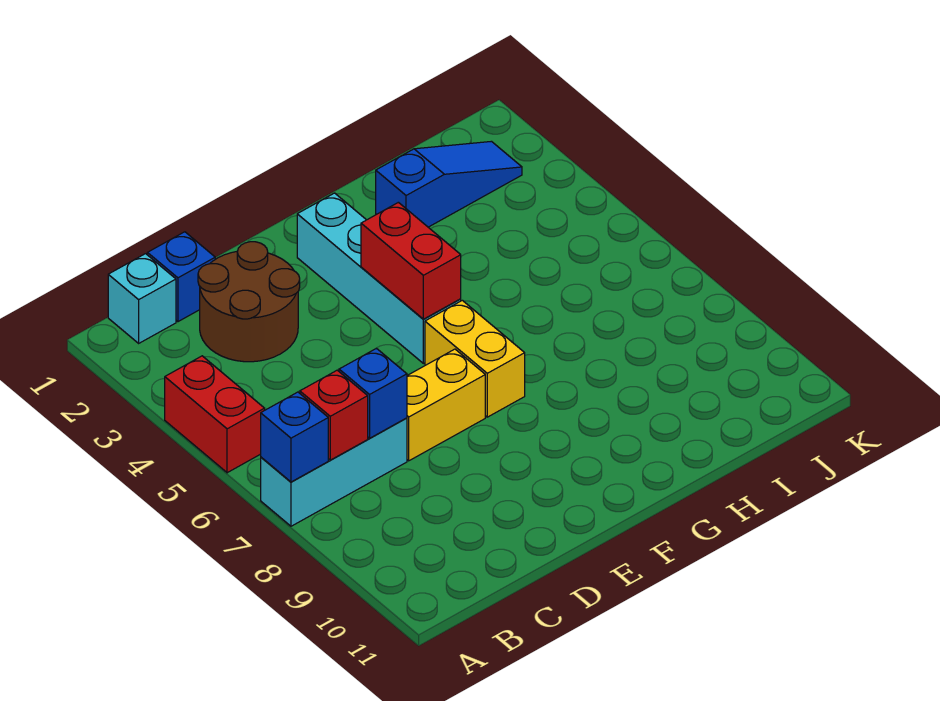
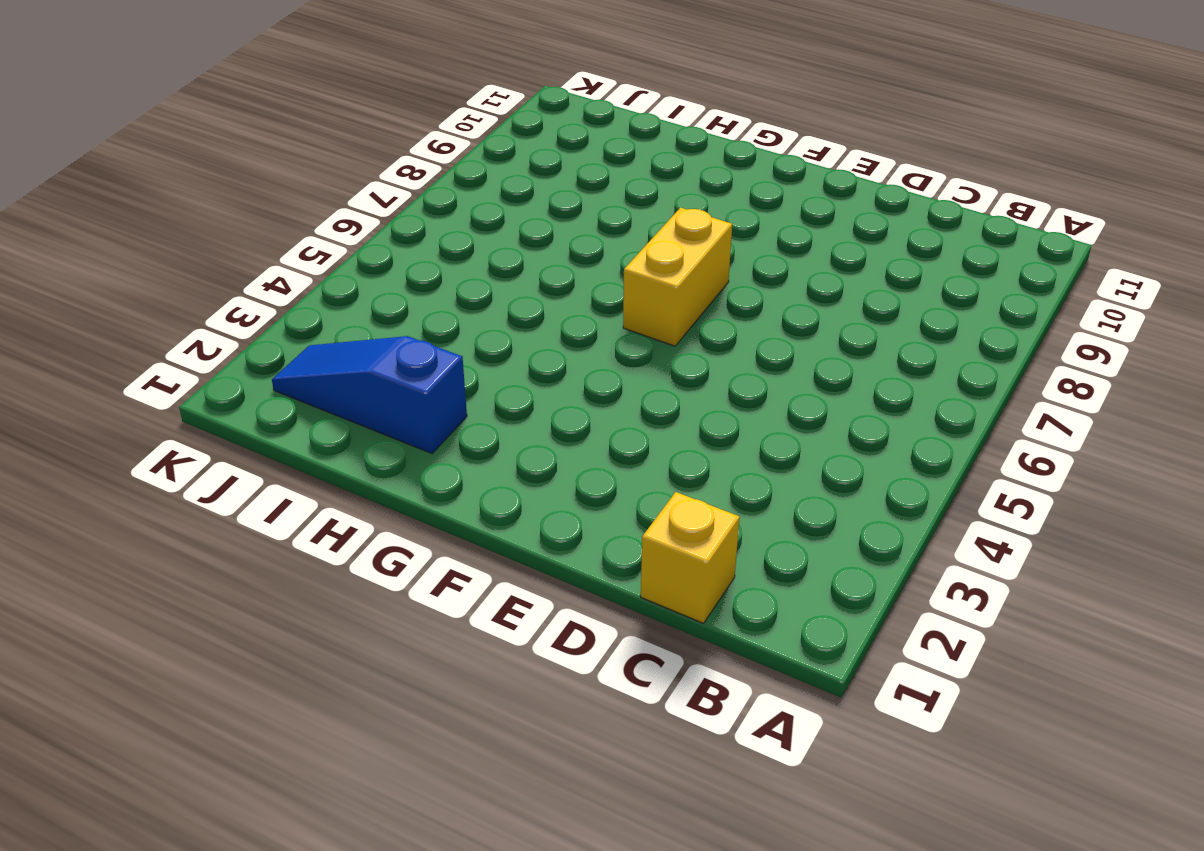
yellow brick C1 level 1 -> blue brick C1 level 1
none -> red brick A4:A5 level 1
none -> cyan brick A7:C7 level 1
none -> cyan brick B1 level 1

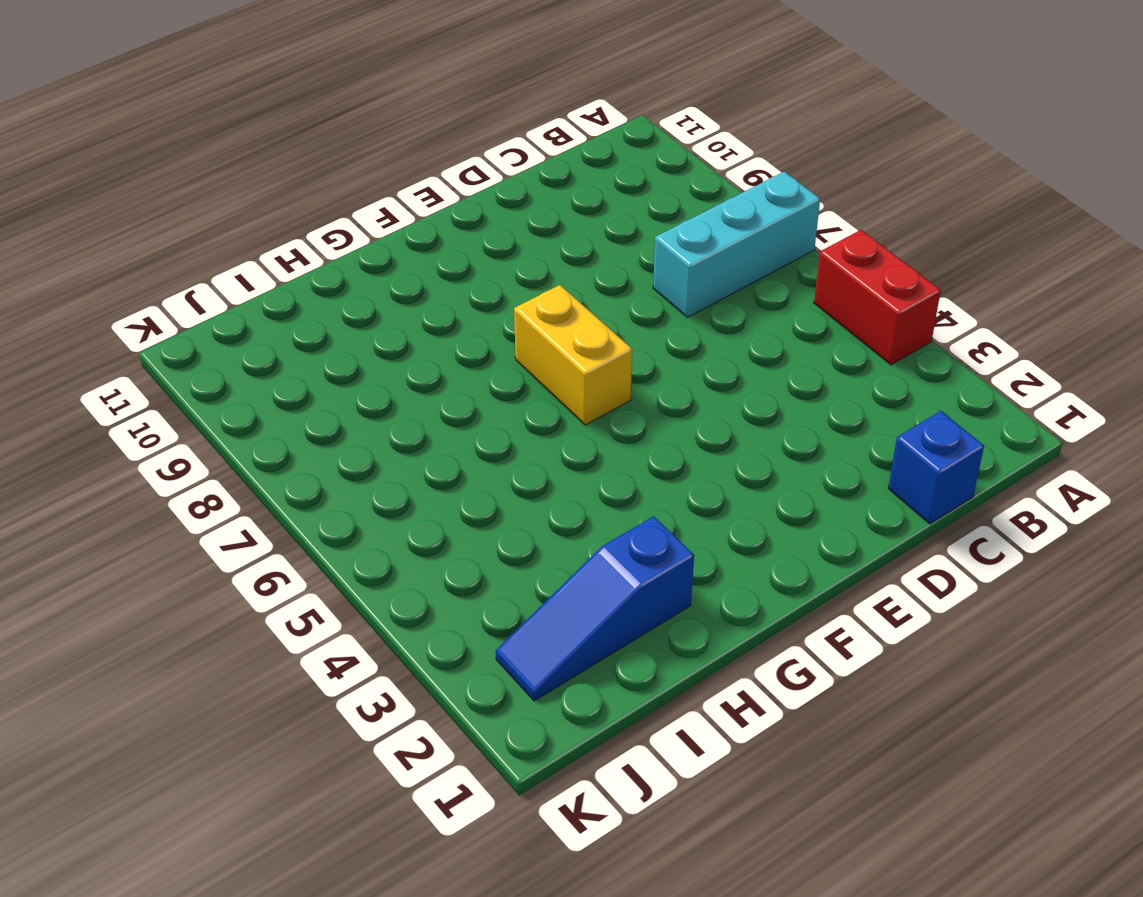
none -> cyan brick B1 level 1
none -> brown round brick C2:D3 level 1
none -> yellow brick D7:E7 level 1

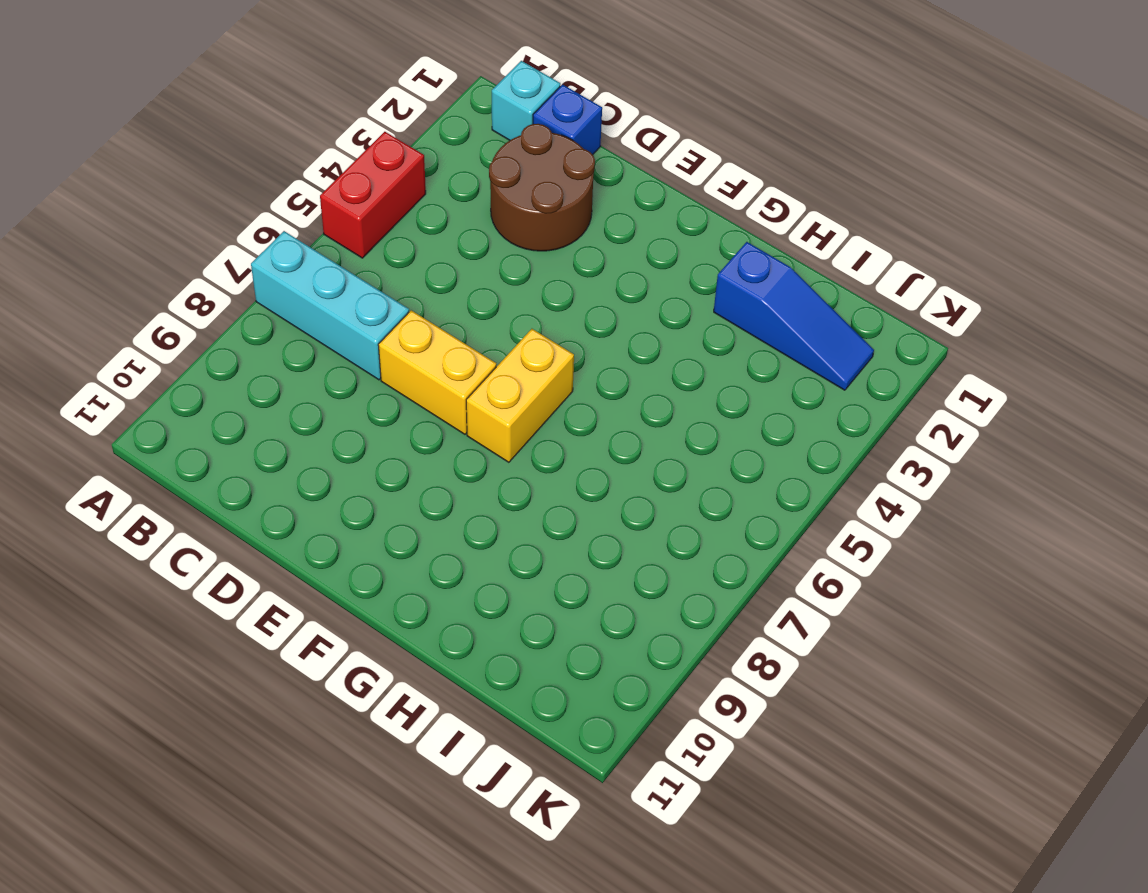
none -> cyan brick F2:F5 level 1
none -> blue brick A7 level 2
none -> red brick B7 level 2

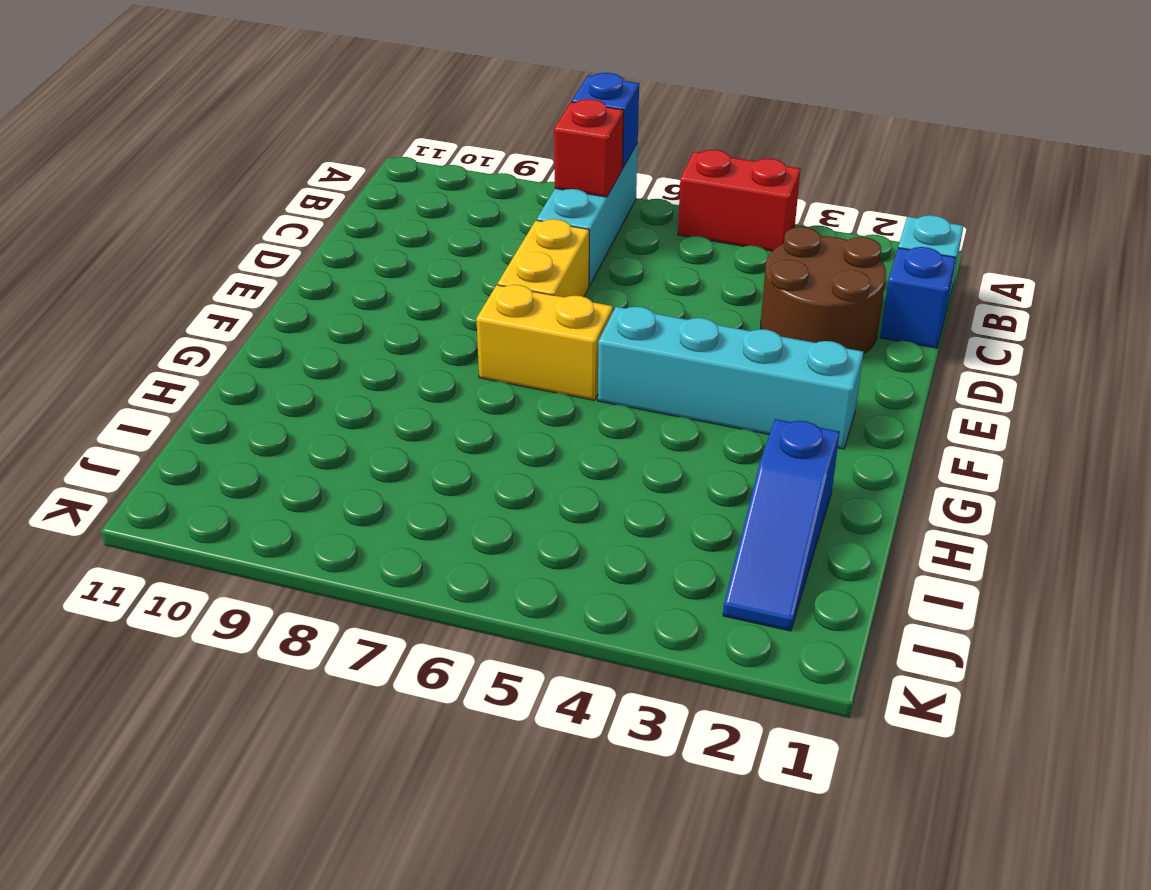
none -> blue brick C7 level 2
none -> red brick F4:F5 level 2

